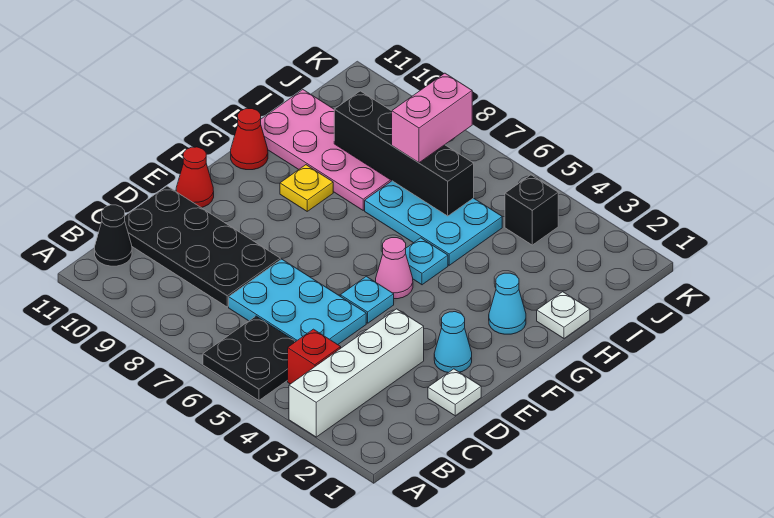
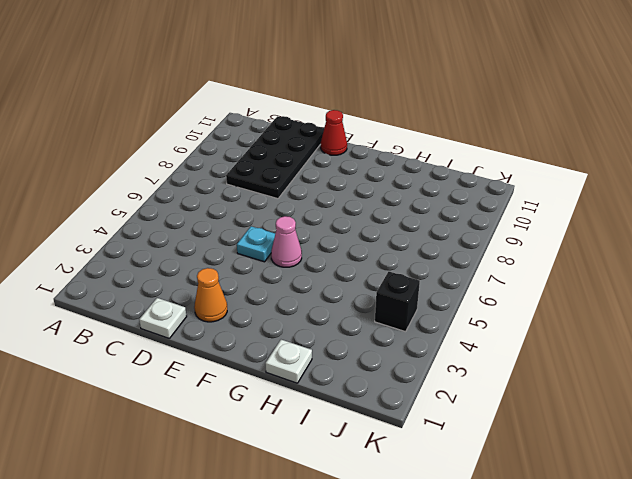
orange cone E2 level 1 -> cyan cone E2 level 1
none -> white brick A3:D3 level 1
none -> black plate A5:B6 level 1
none -> red brick B4 level 1

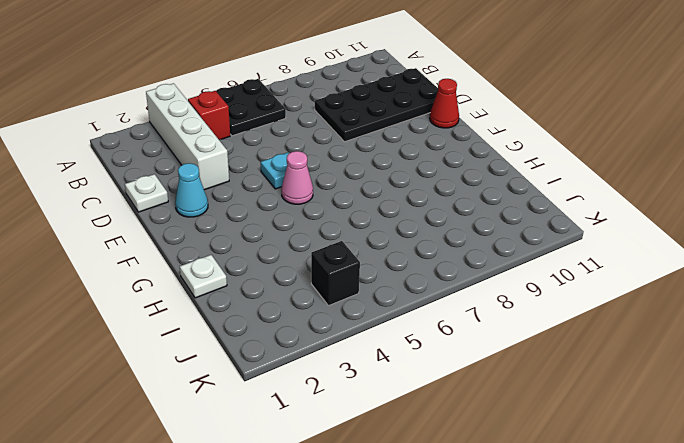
none -> black cone B11 level 1
none -> cyan plate C5:D7 level 1
none -> cyan cone G2 level 1

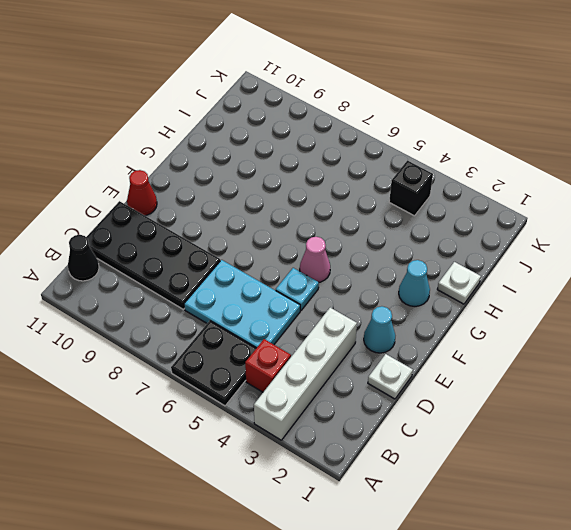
none -> cyan plate G5 level 1
none -> yellow plate G9 level 1
none -> red cone G11 level 1

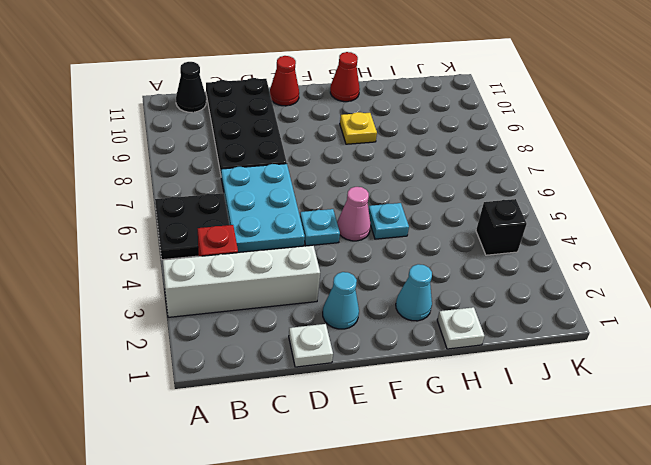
none -> cyan plate H5:I7 level 1
none -> pink plate H8:I11 level 1
none -> black brick I6:I9 level 2

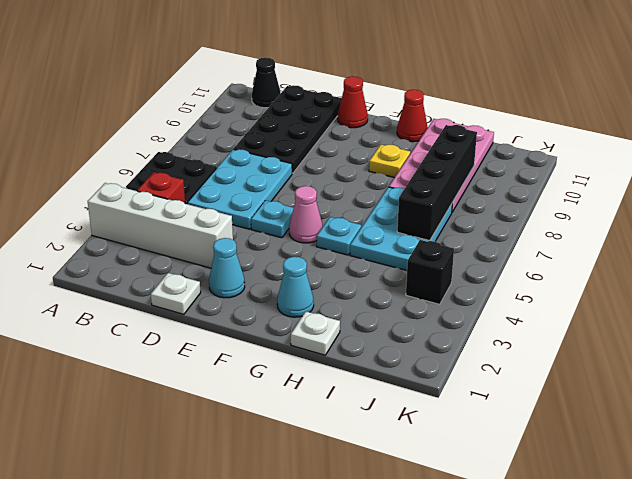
none -> pink brick I7:J7 level 3

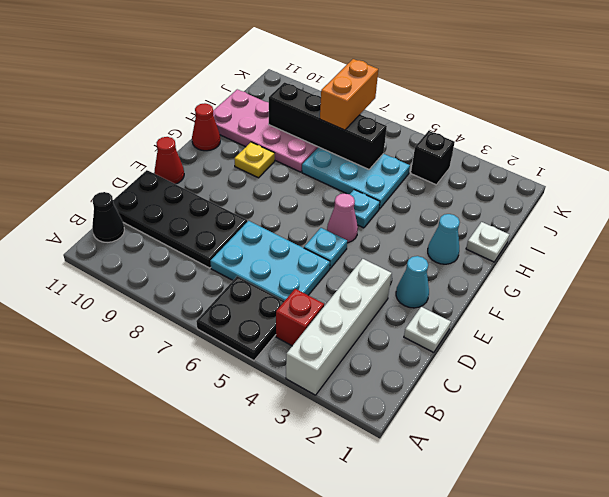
orange brick I7:J7 level 3 -> pink brick I7:J7 level 3

